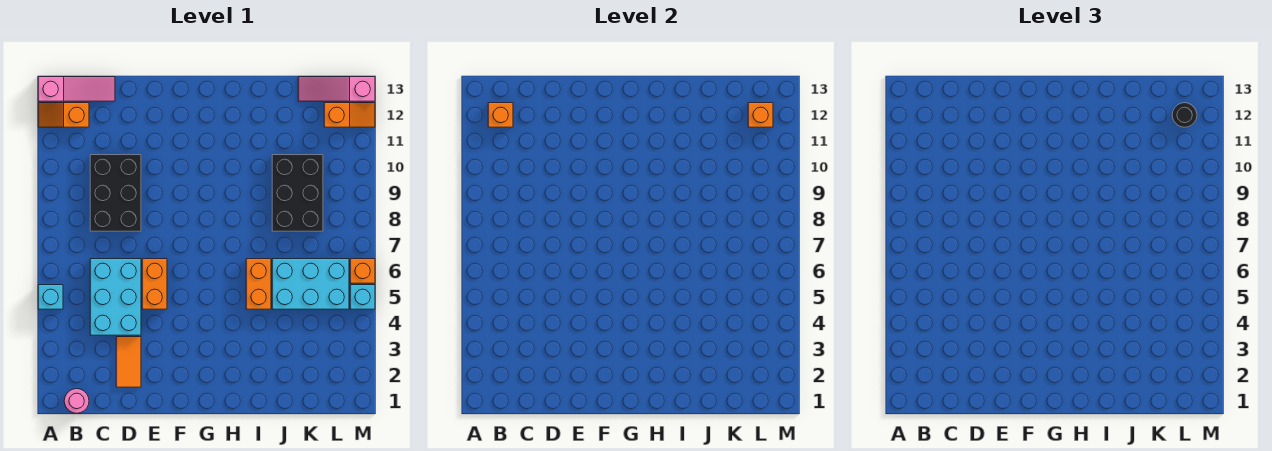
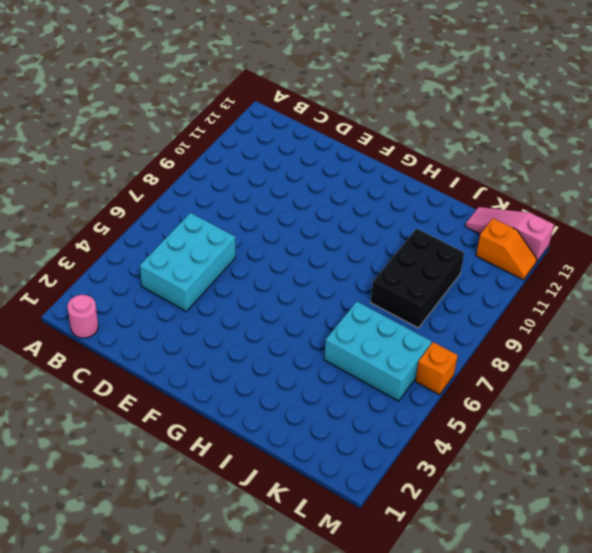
none -> cyan brick A5 level 1
none -> orange slope A12:B12 level 1 top B
none -> pink slope A13:C13 level 1 top A

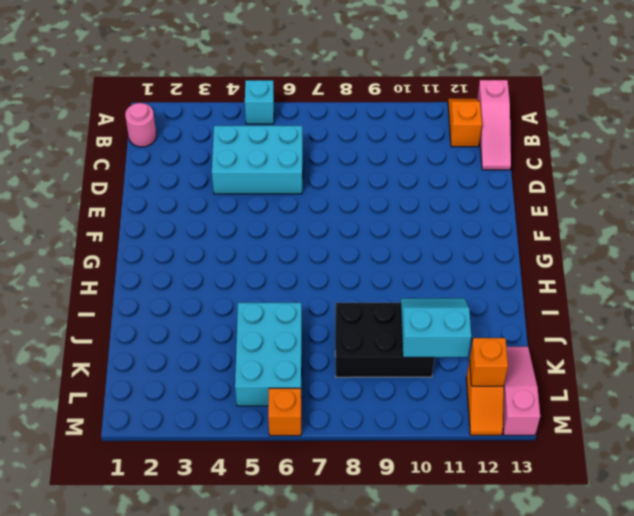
cyan slope J10:K11 level 2 top K -> none
none -> black brick C8:D10 level 1
none -> orange tile D2:D3 level 1
none -> orange brick E5:E6 level 1

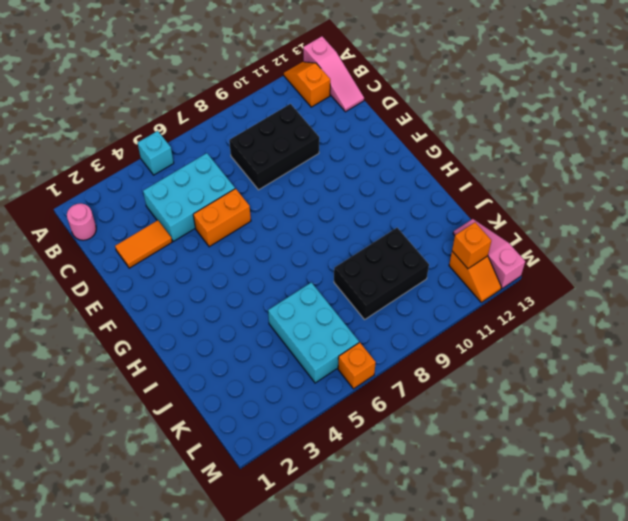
none -> orange brick I5:I6 level 1
none -> cyan brick M5 level 1
none -> orange brick B12 level 2

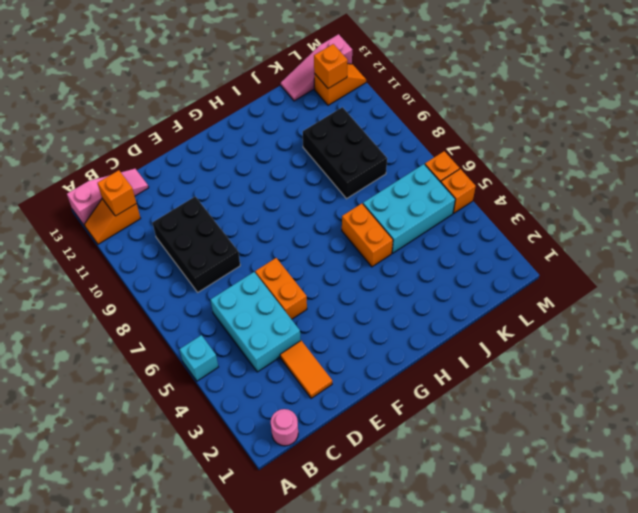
orange brick M5 level 1 -> cyan brick M5 level 1
none -> black round brick L12 level 3

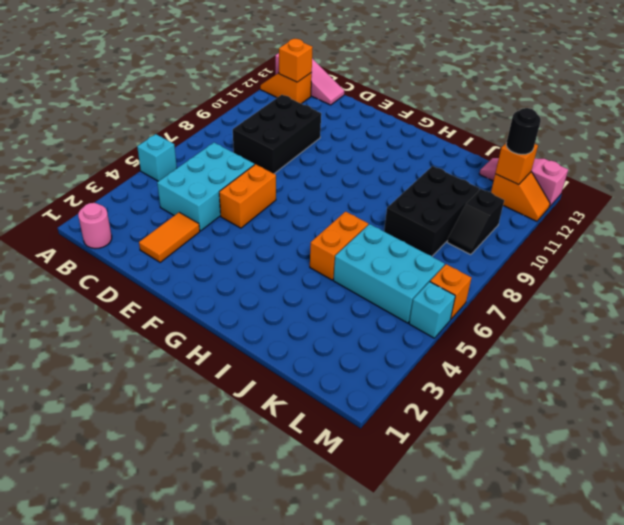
black slope L9:L10 level 1 top 10 -> none

